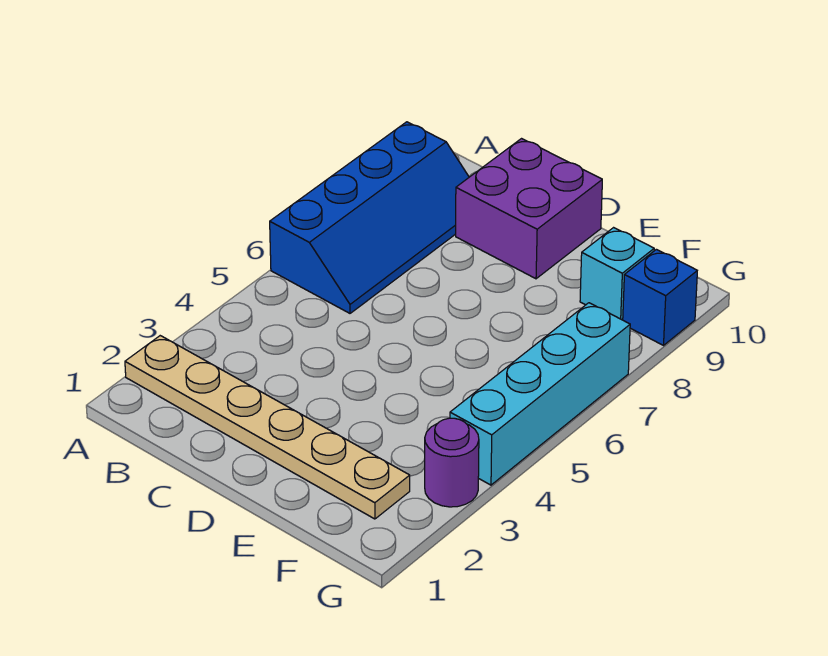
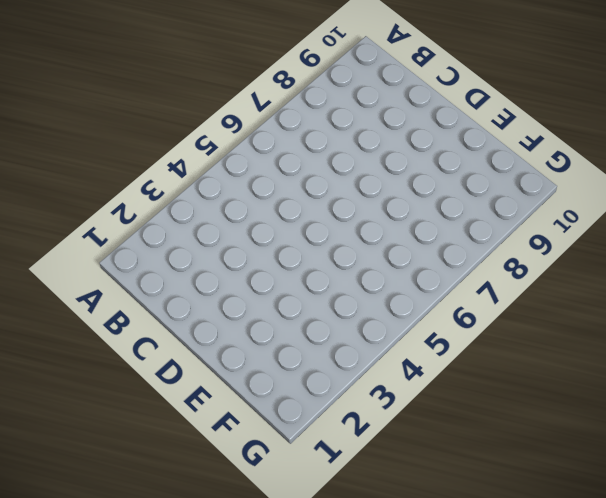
none -> tan plate A2:F2 level 1
none -> blue slope A6:B9 level 1 top A

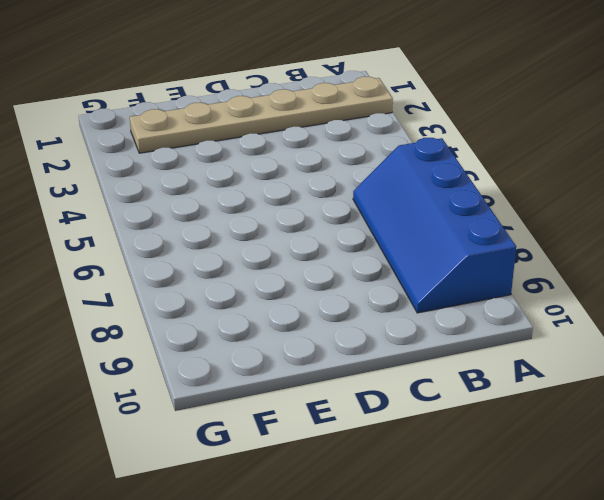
none -> purple brick C9:D10 level 1
none -> cyan brick F9 level 1

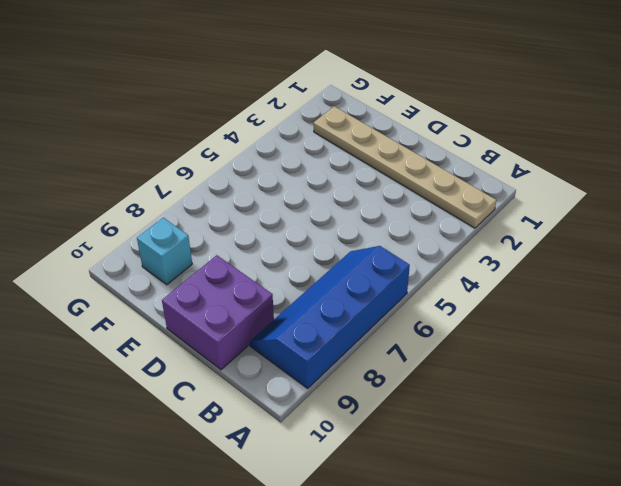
none -> purple round brick G3 level 1
none -> cyan brick G4:G7 level 1

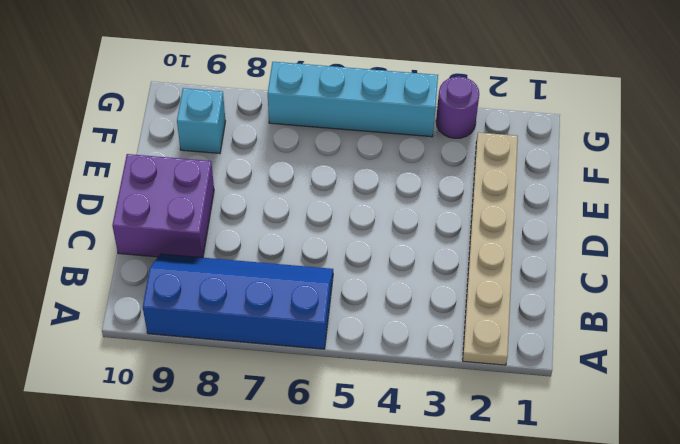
none -> blue brick G9 level 1

